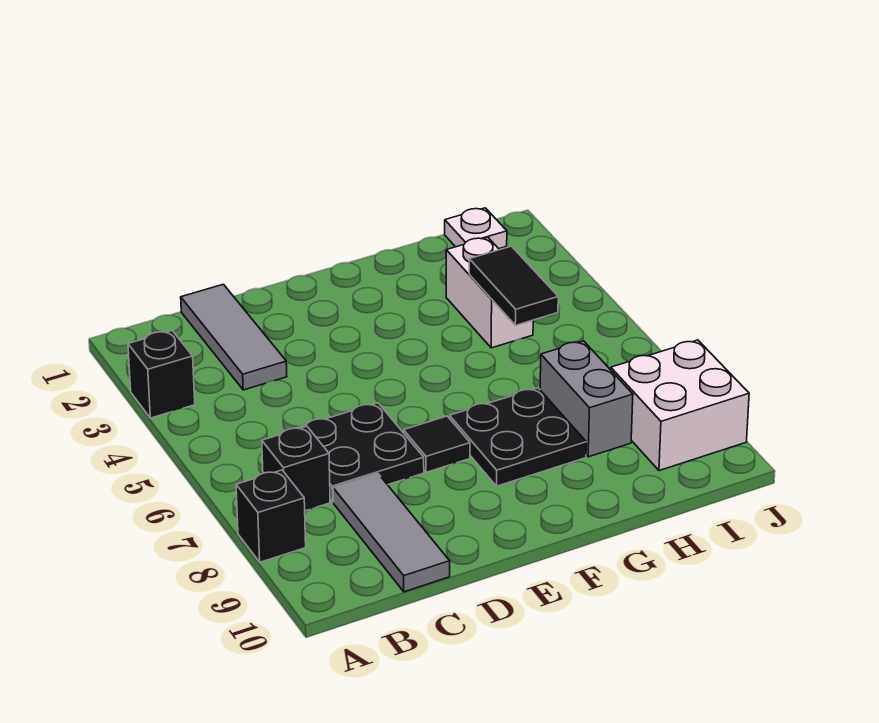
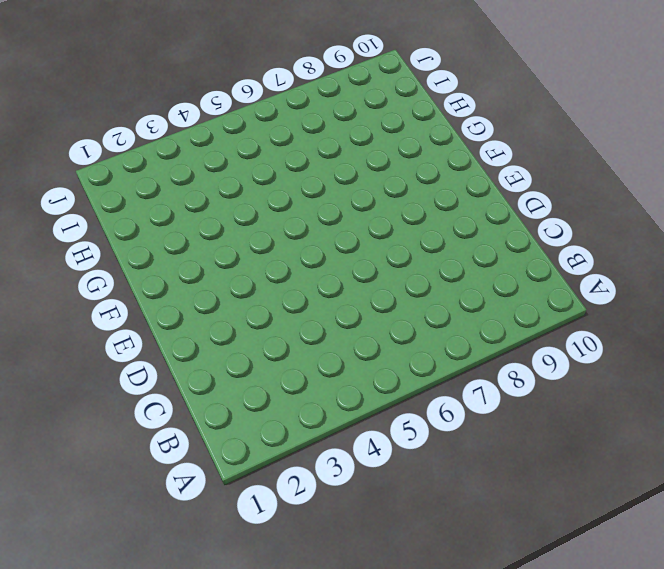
none -> black brick A3 level 1
none -> black brick A8 level 1
none -> black brick B7 level 1

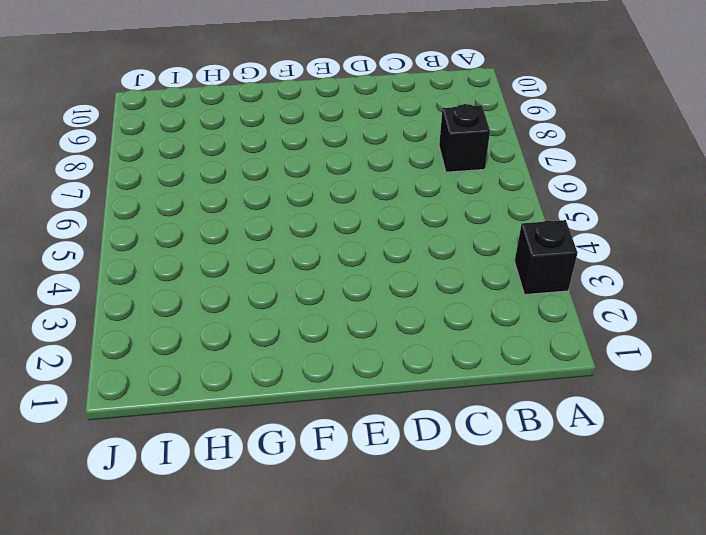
none -> black brick A8 level 1
none -> grey tile C1:C3 level 1
none -> black plate C6:D7 level 1

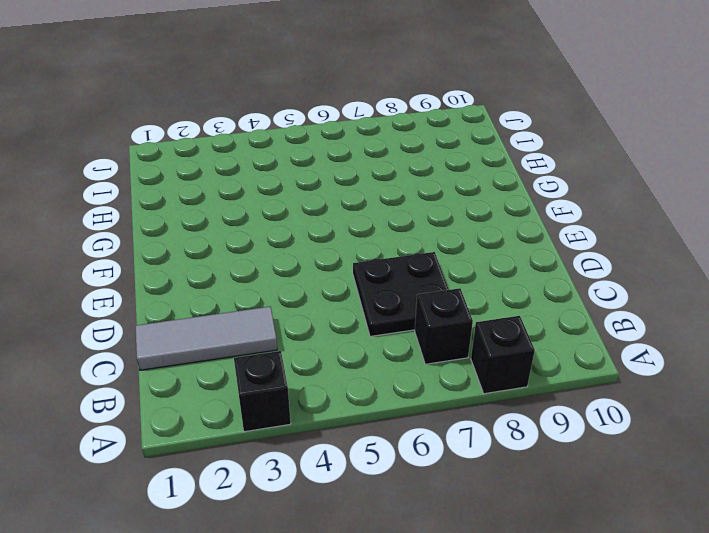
none -> grey tile C8:C10 level 1
none -> black tile E7 level 1
none -> black plate F7:G8 level 1

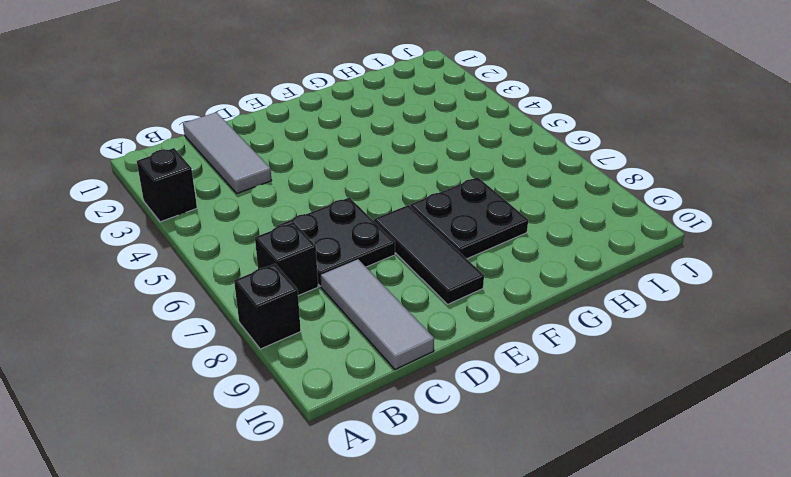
black tile E7:E9 level 1 -> black tile E7 level 1
none -> white brick H3:H4 level 1
none -> grey brick H7:H8 level 1
none -> white plate I1 level 1

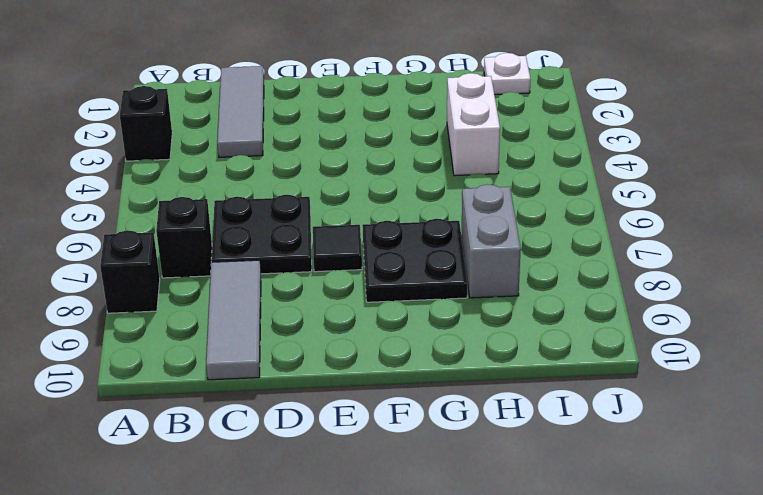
none -> white brick I8:J9 level 1
none -> black tile H4:H5 level 2

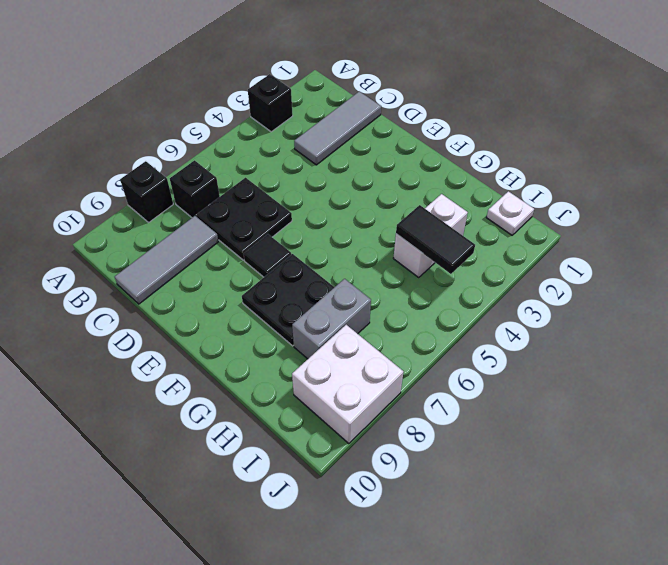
black tile H4:I4 level 2 -> black tile H4:H5 level 2

